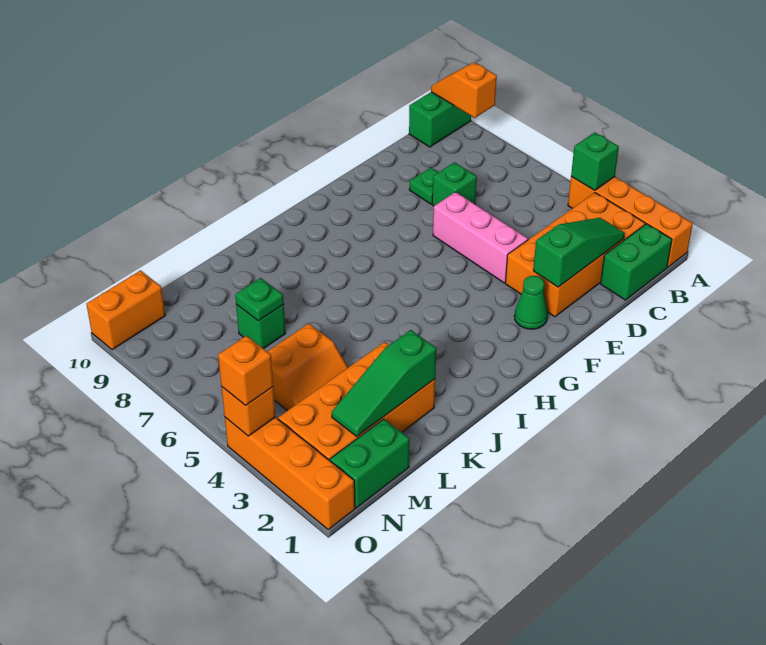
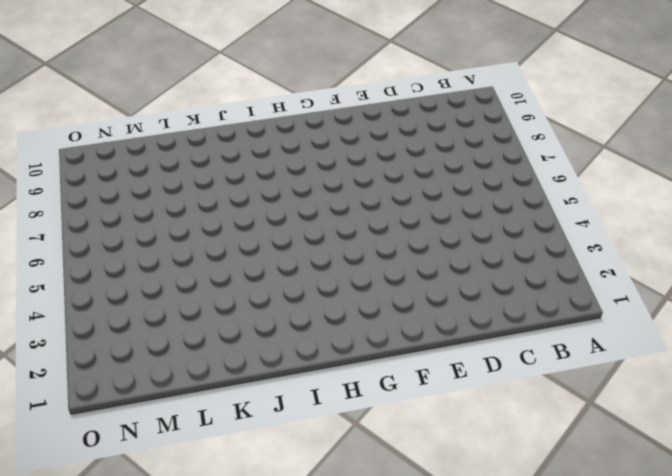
none -> orange brick A1:A4 level 1
none -> green brick A10:B10 level 1
none -> green brick B1:C1 level 1

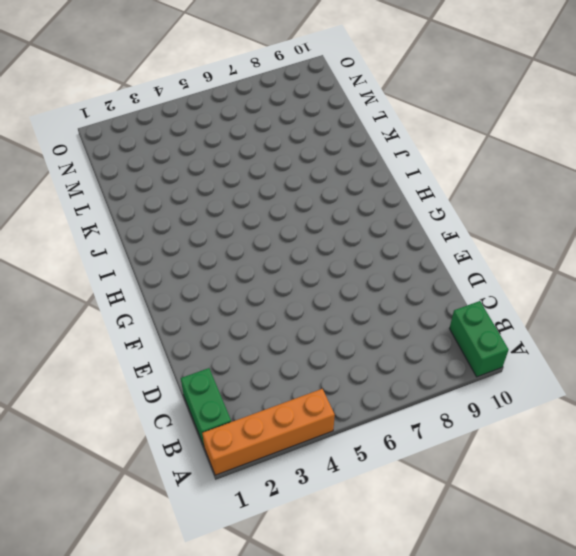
none -> orange brick B2:E3 level 1
none -> green brick D7 level 1
none -> green plate D8 level 1

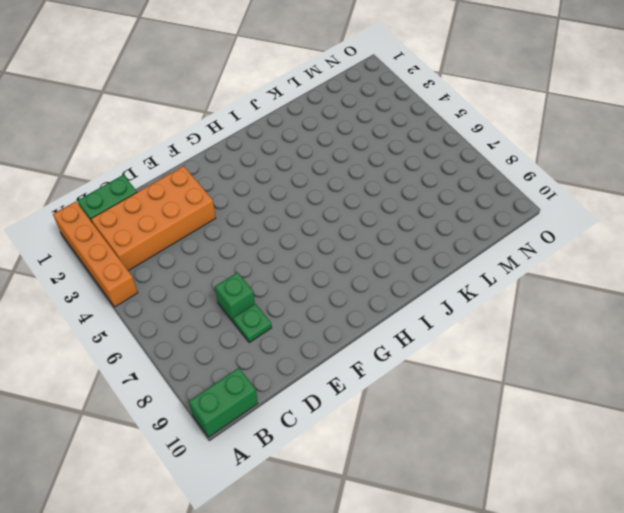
none -> pink brick E4:E6 level 1
none -> green cone F2 level 1
none -> orange brick K2:N3 level 1

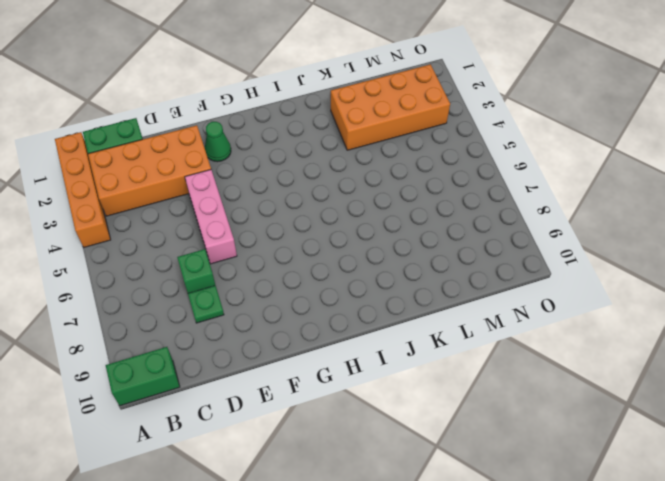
none -> orange slope L4:M5 level 1 top 5
none -> green brick L7 level 1
none -> green brick M1:N1 level 1

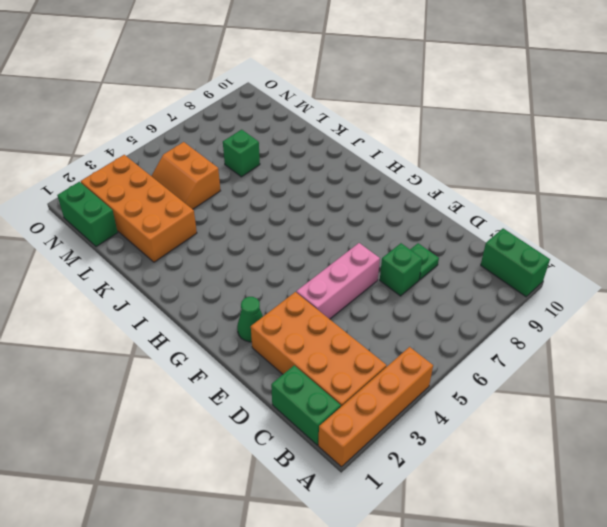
none -> orange brick N10:O10 level 1
none -> orange brick O1:O4 level 1
none -> green brick A4 level 2

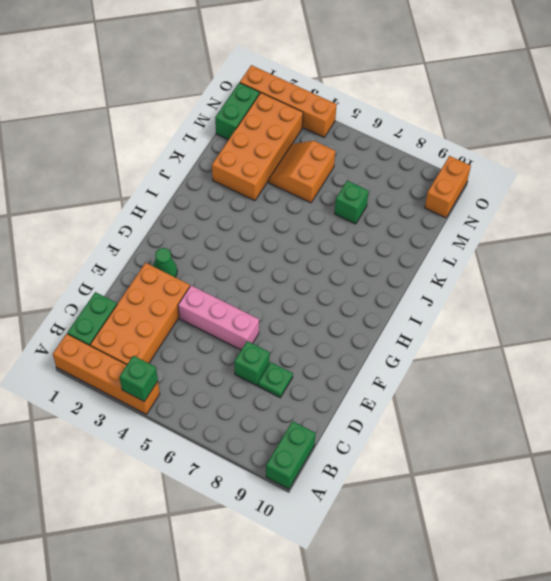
none -> orange slope A9:A10 level 2 top 9
none -> green slope C2:E2 level 2 top E
none -> green slope K2:M2 level 2 top K

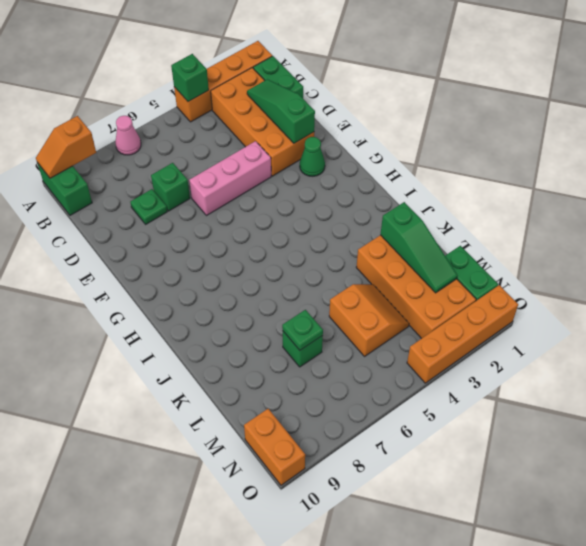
pink cone A7 level 1 -> none
none -> orange brick O4 level 2
none -> orange brick O4 level 3

